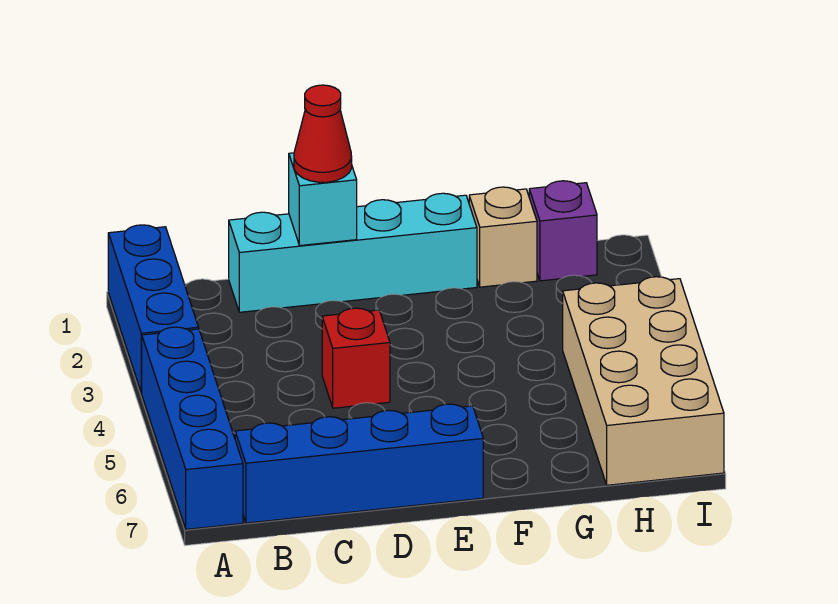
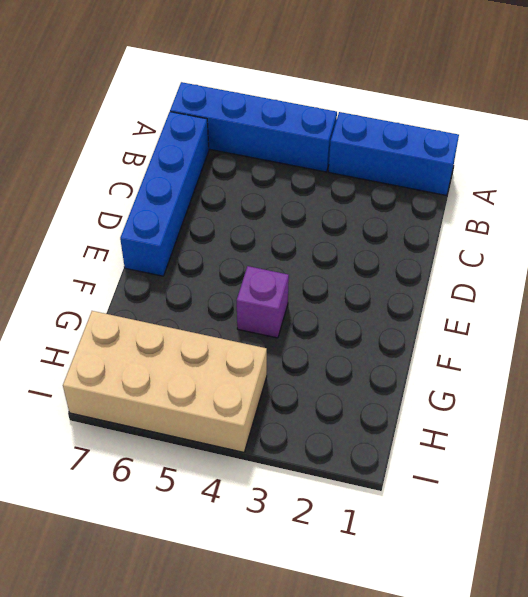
purple brick F4 level 1 -> purple brick H1 level 1
none -> cyan brick C1:F1 level 1
none -> red brick D4 level 1

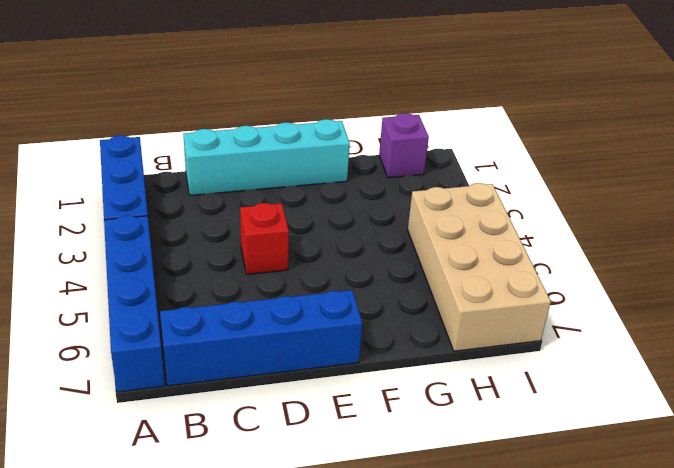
none -> tan brick G1 level 1
none -> cyan brick D1 level 2

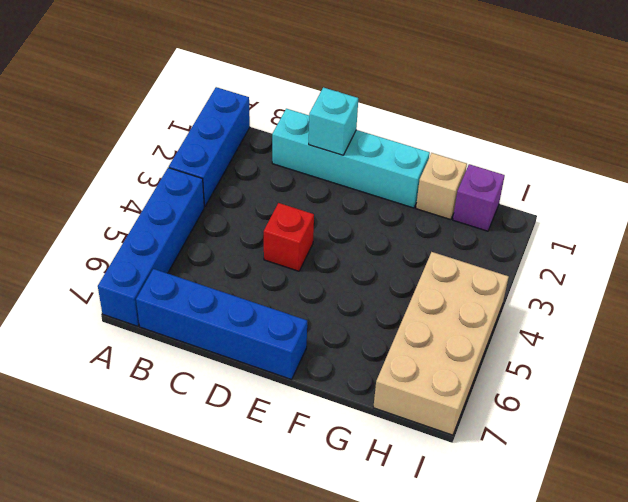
none -> red cone D1 level 3

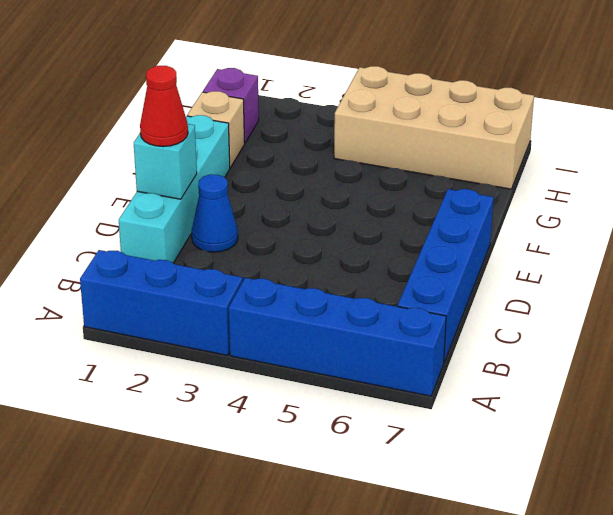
blue cone D2 level 1 -> none
none -> red brick D4 level 1

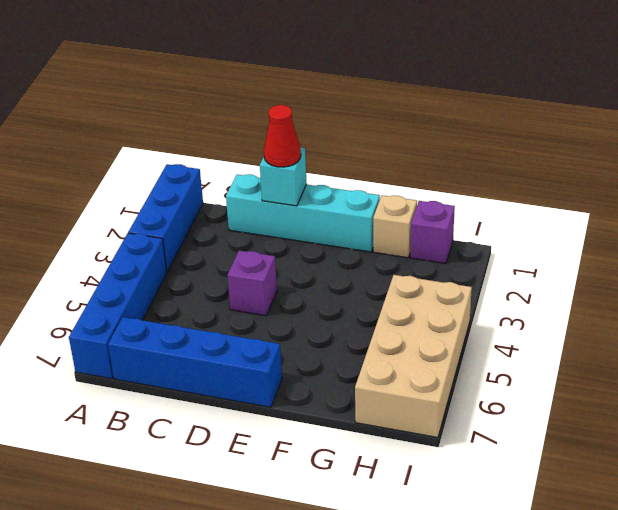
purple brick D4 level 1 -> red brick D4 level 1

